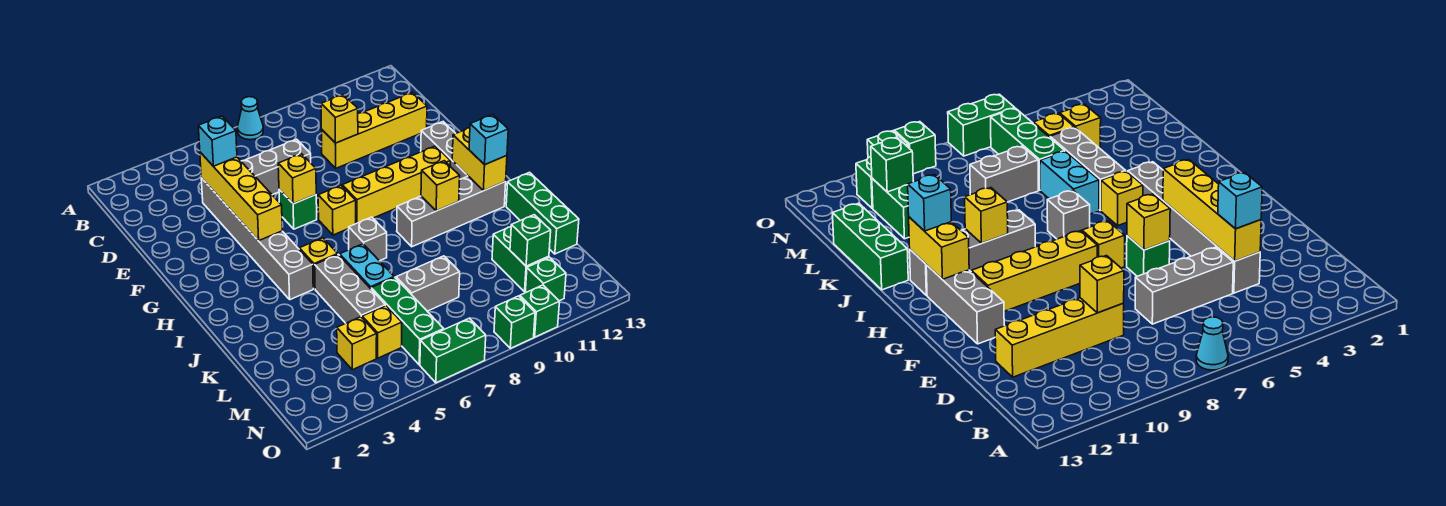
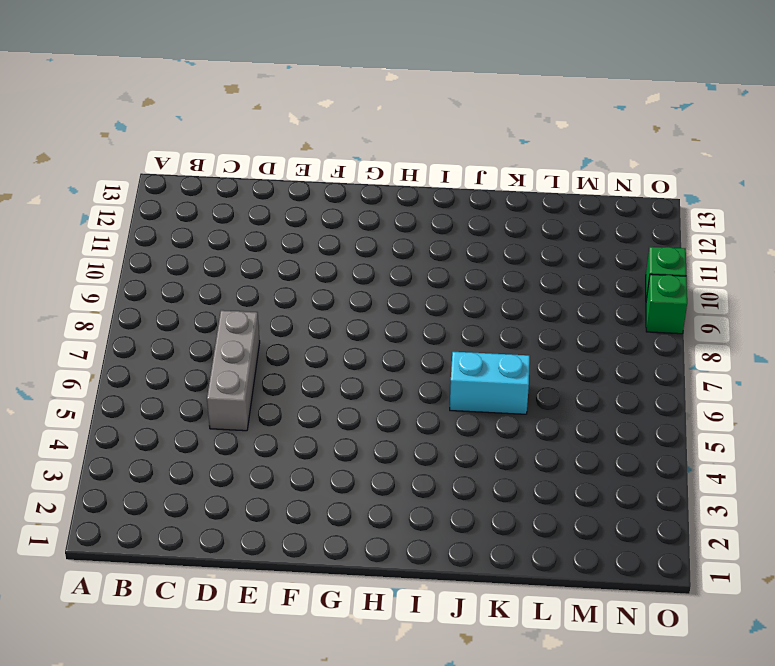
none -> cyan cone A7 level 1
none -> grey brick D4:I4 level 1
none -> yellow brick D9:D12 level 1
none -> green brick F6 level 1

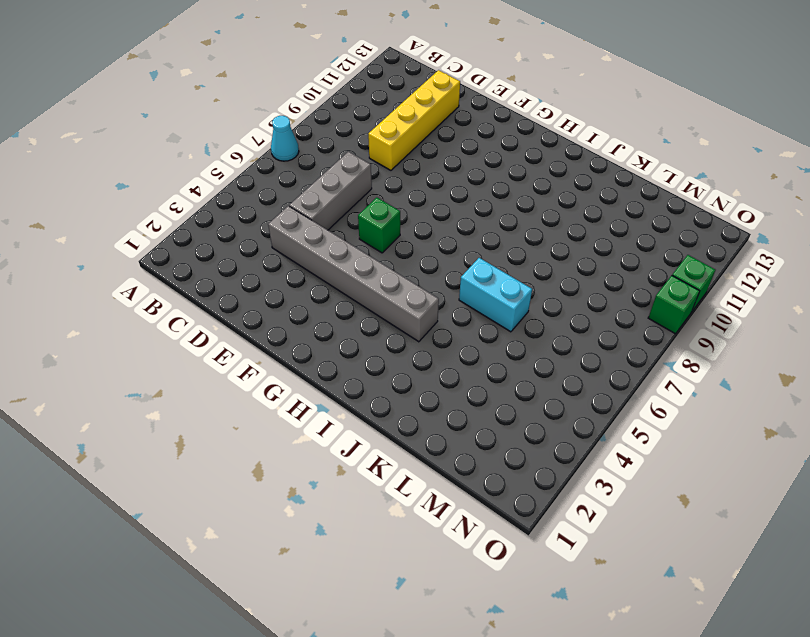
none -> grey brick F12:H12 level 1
none -> yellow brick G7 level 1
none -> yellow brick G8:G11 level 1
none -> yellow brick I5 level 1

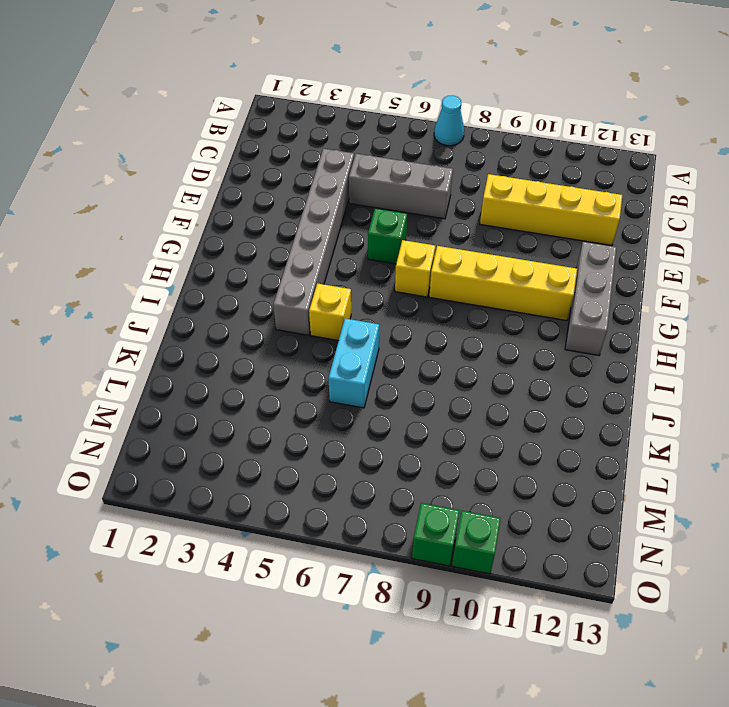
none -> grey brick I7 level 1
none -> grey brick I9:I12 level 1
none -> grey brick J5:L5 level 1
none -> green brick J13:L13 level 1

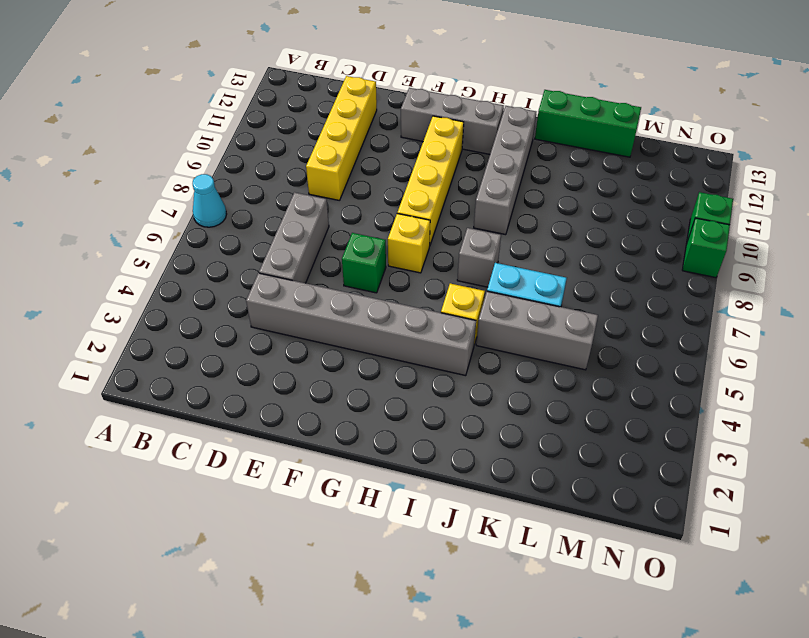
none -> green brick L6:N6 level 1
none -> grey brick L7:L8 level 1
none -> green brick L11:M11 level 1
none -> yellow brick M4 level 1

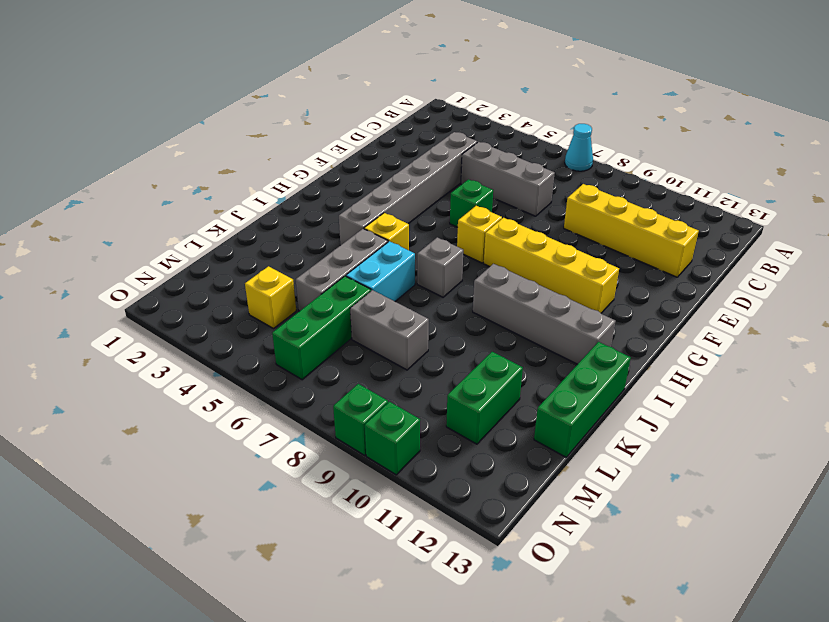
none -> grey brick F12:H12 level 1
none -> yellow brick M5 level 1
none -> green brick N11 level 1
none -> green brick O6:O7 level 1

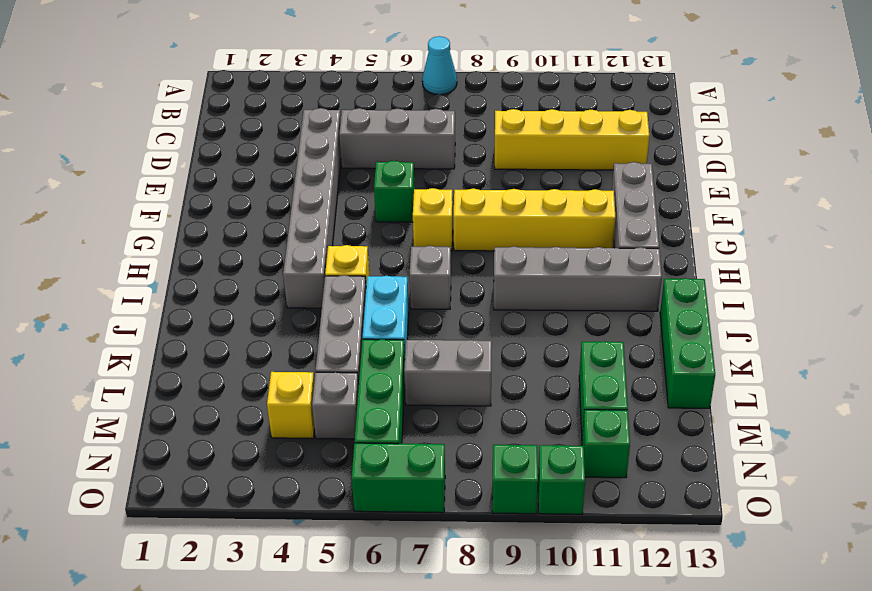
grey brick M5 level 1 -> yellow brick M5 level 1
none -> yellow brick D4:G4 level 2
none -> yellow brick D9 level 2
none -> yellow brick F6 level 2
none -> yellow brick H12:I12 level 2

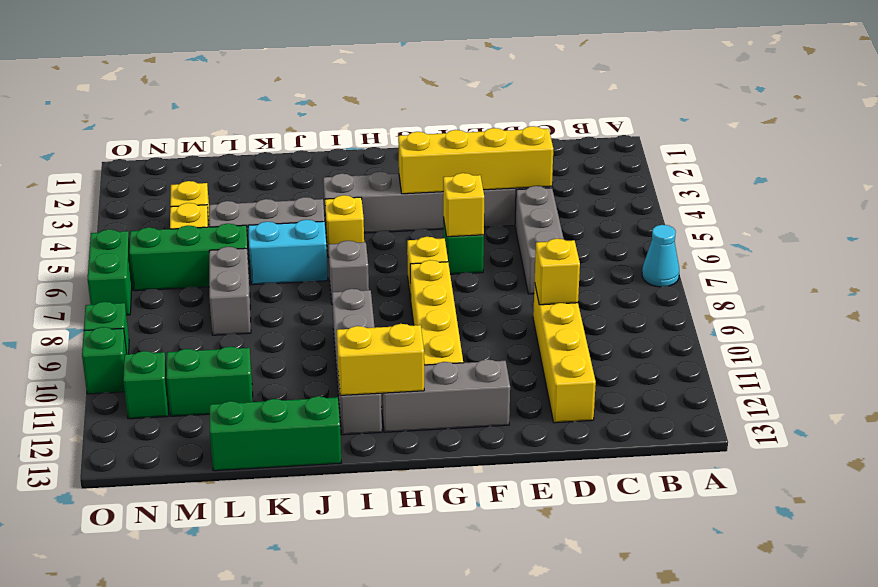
none -> yellow brick I10 level 2
none -> green brick M11 level 2
none -> cyan brick D4 level 3
none -> cyan brick I12 level 3

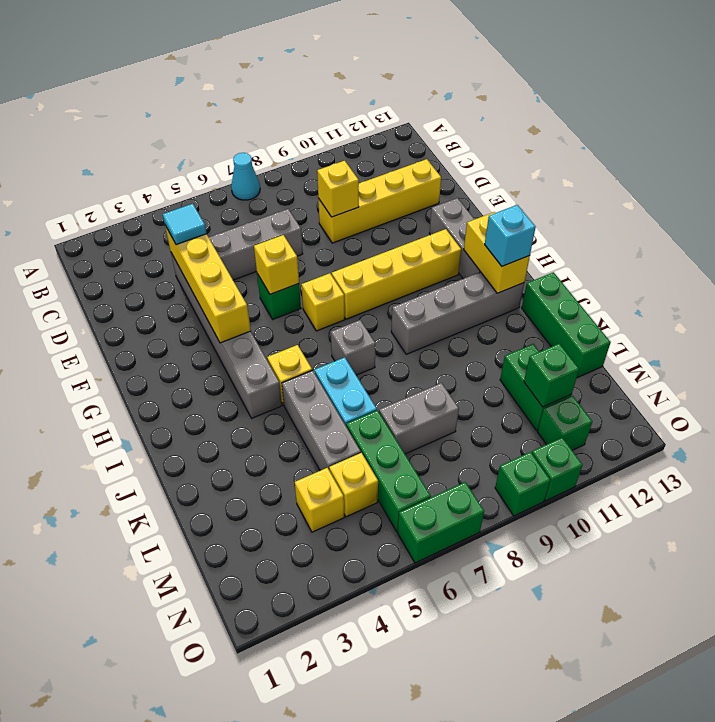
cyan tile D4 level 3 -> cyan brick D4 level 3
none -> yellow brick I10 level 2

